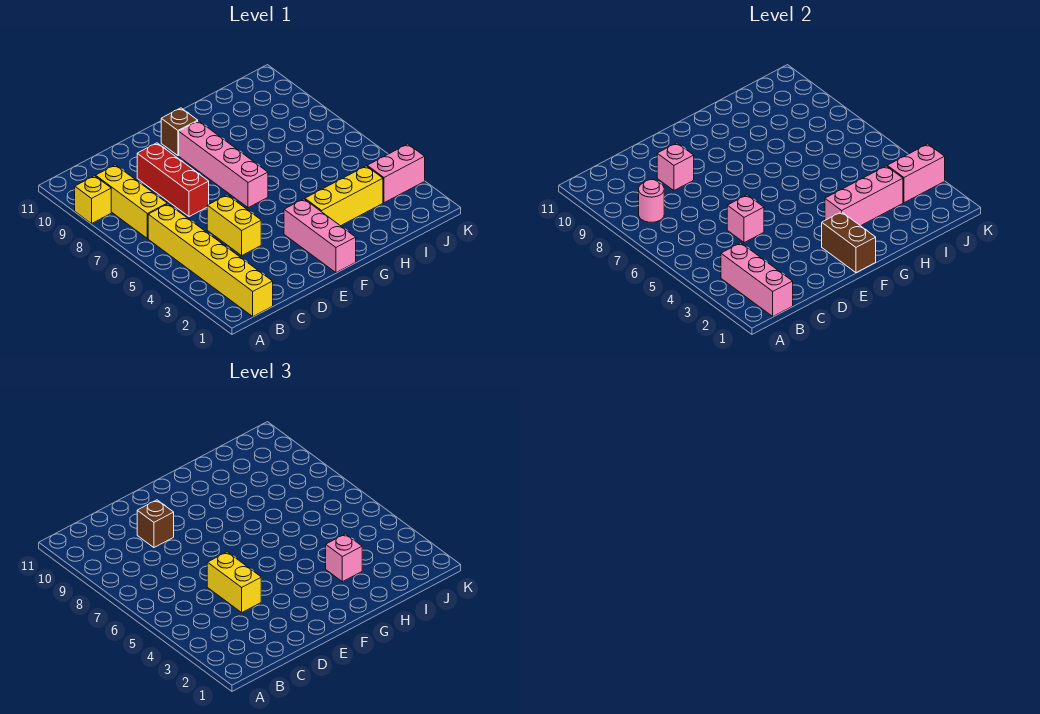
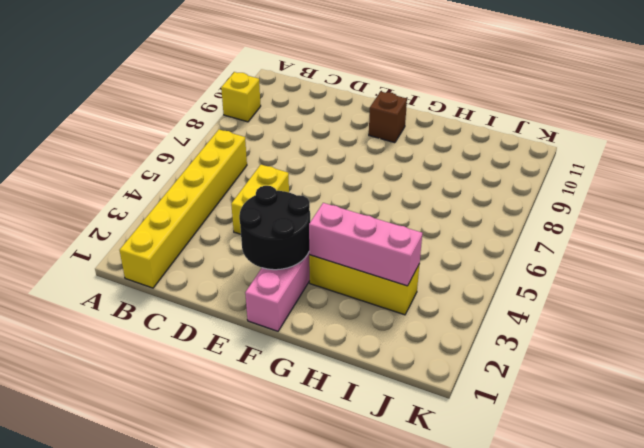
black round brick E2:F3 level 2 -> brown brick F1:F2 level 2
none -> yellow brick B7:B9 level 1
none -> red brick D7:D9 level 1
none -> pink brick F6:F9 level 1

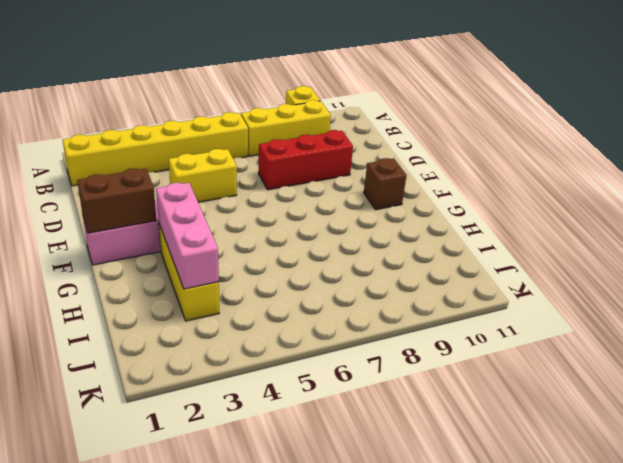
none -> pink brick F6:F9 level 1
none -> pink brick J3:K3 level 1
none -> pink brick B1:B3 level 2

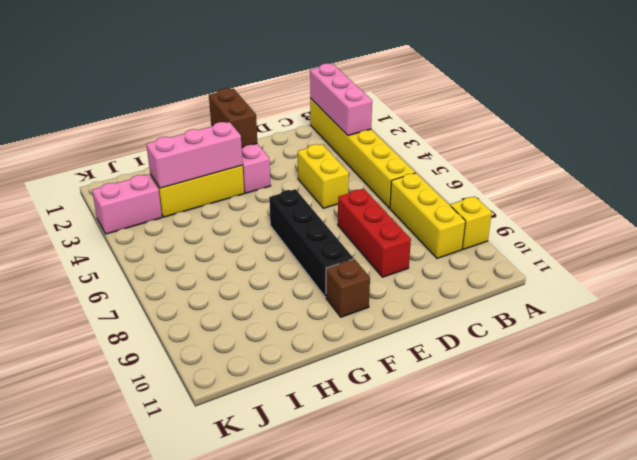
black brick F6:F9 level 1 -> pink brick F6:F9 level 1
none -> pink round brick B8 level 2
none -> pink brick D5 level 2
none -> pink brick D9 level 2

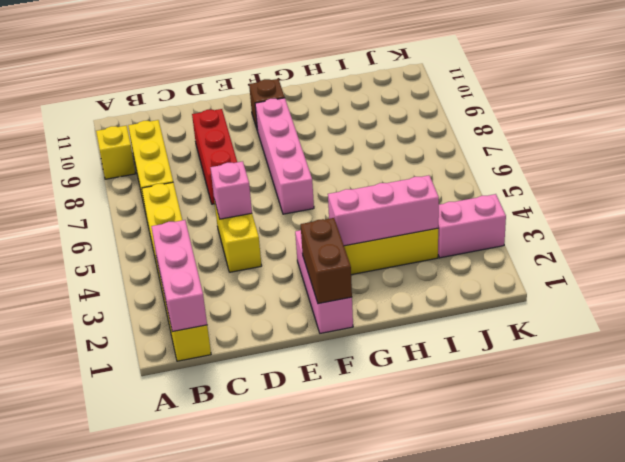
none -> pink round brick B8 level 2
none -> pink brick D9 level 2
none -> pink brick J3:K3 level 2

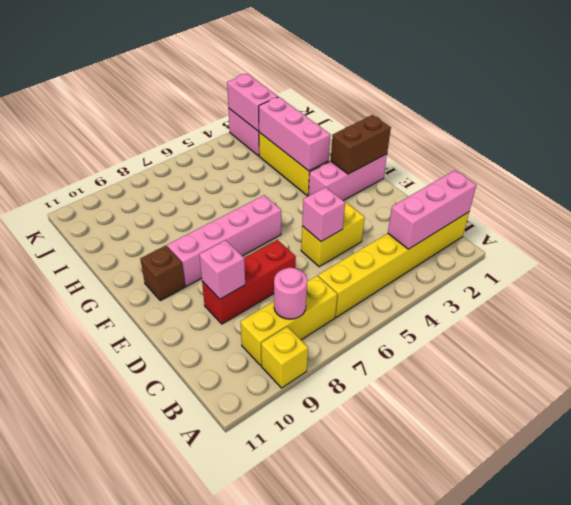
none -> yellow brick D4:D5 level 3
none -> brown brick D9 level 3
none -> pink brick H3 level 3

